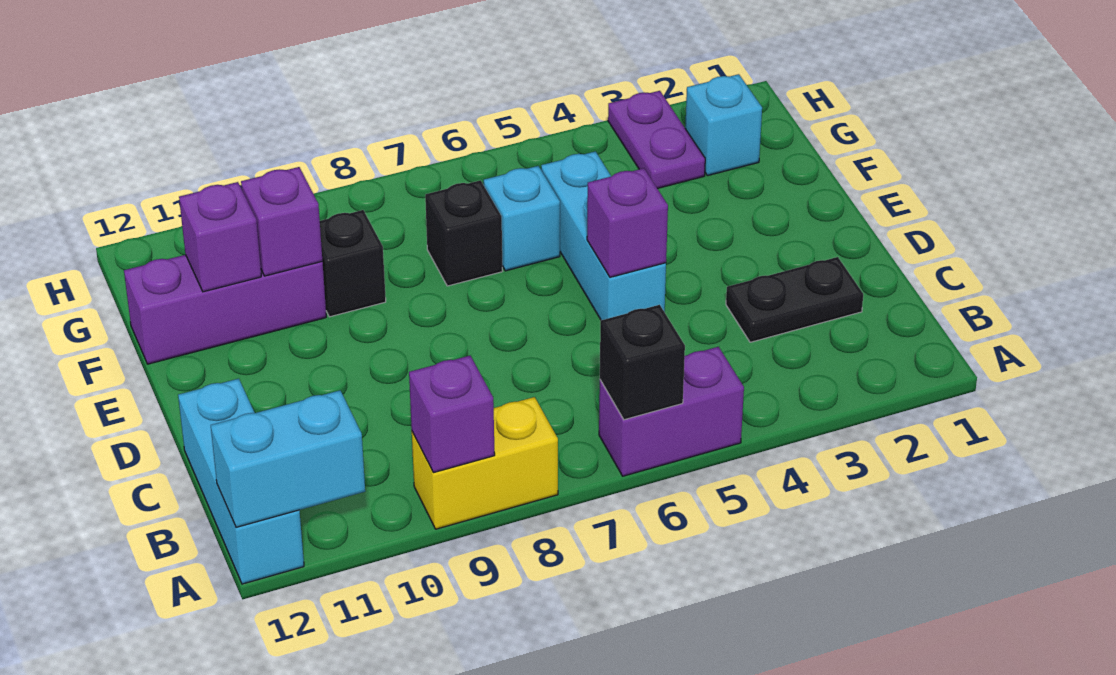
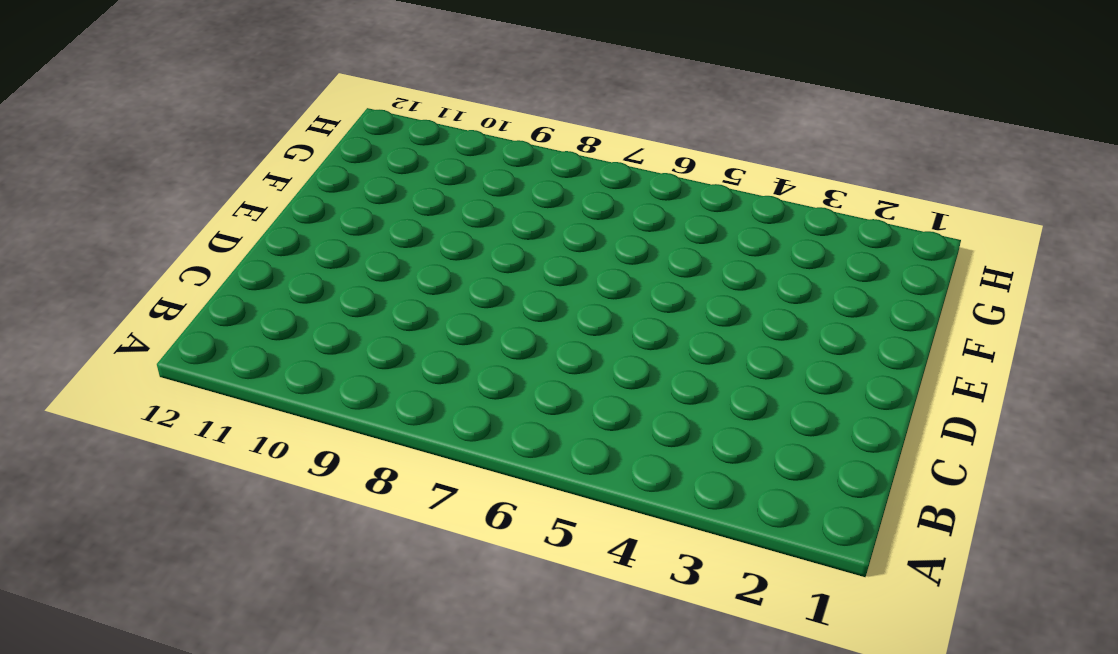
none -> purple brick A5:A6 level 1
none -> yellow brick A8:A9 level 1
none -> cyan brick A12:C12 level 1

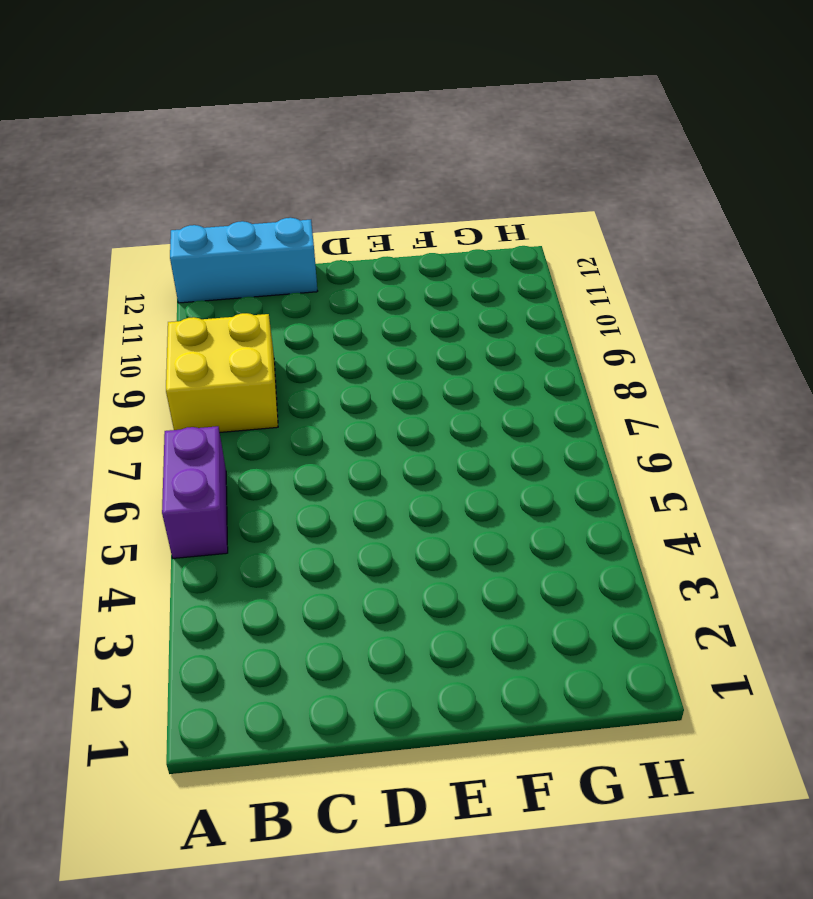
yellow brick A8:B9 level 1 -> yellow brick A8:A9 level 1
none -> black plate C2:C3 level 1
none -> cyan brick D5:F5 level 1
none -> cyan brick F6 level 1

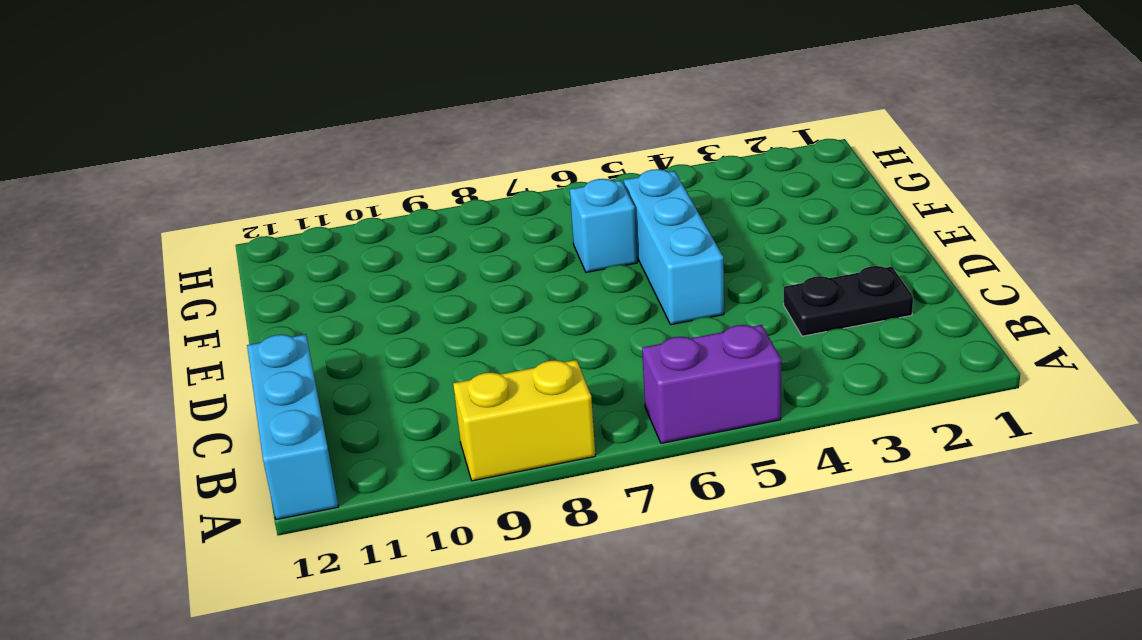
none -> black brick F7 level 1
none -> black brick F9 level 1
none -> purple brick F10:F12 level 1

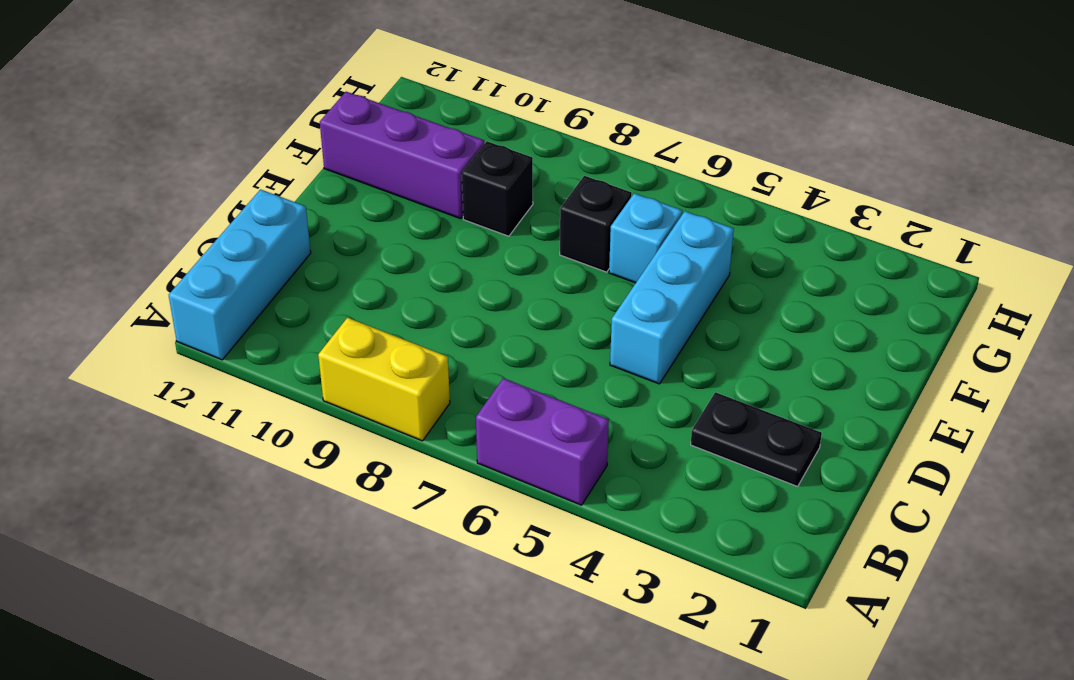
none -> cyan brick G2 level 1
none -> purple plate G3:H3 level 1
none -> black brick A6 level 2

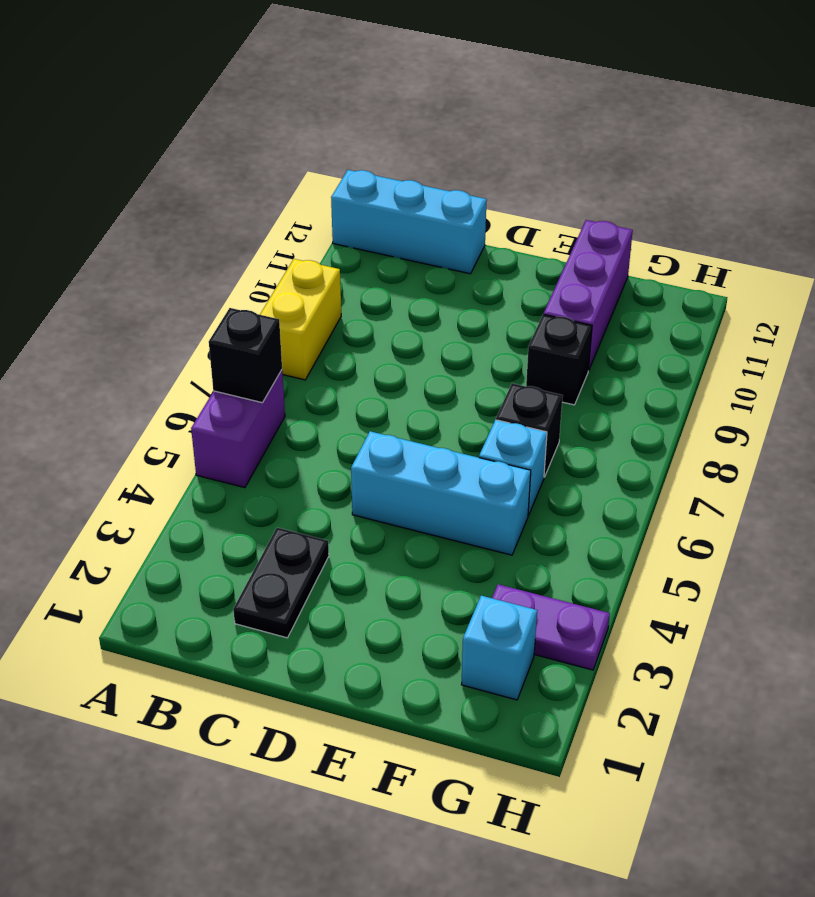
none -> purple brick A9 level 2
none -> cyan brick A11:A12 level 2
none -> purple brick D5 level 2

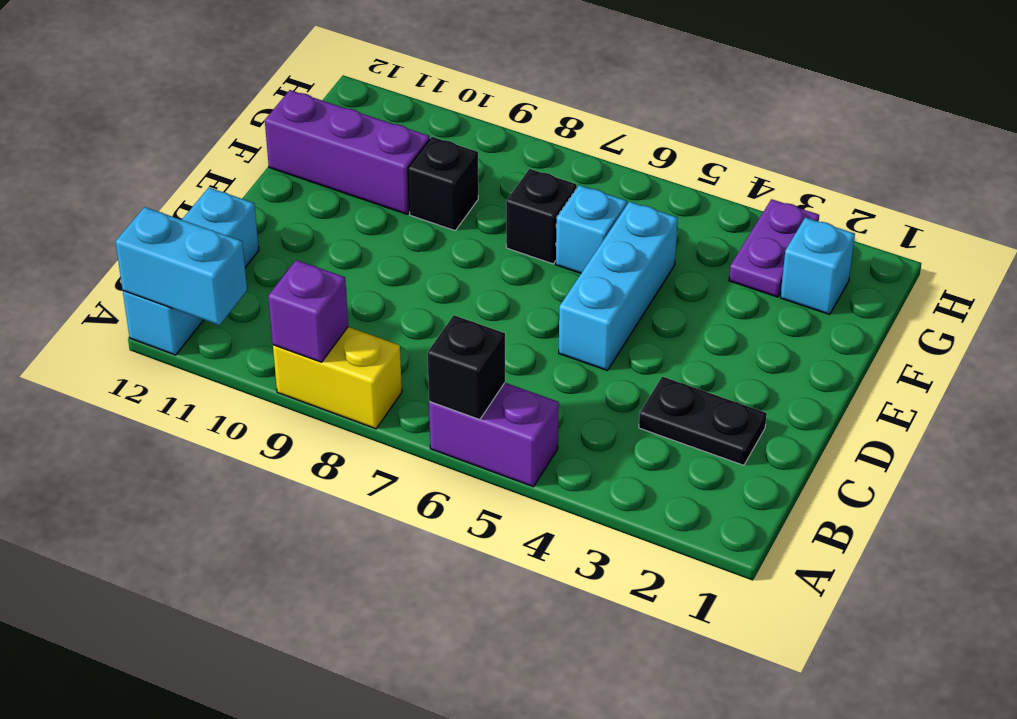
none -> purple brick D5 level 2
none -> purple brick F10 level 2
none -> purple brick F11 level 2

